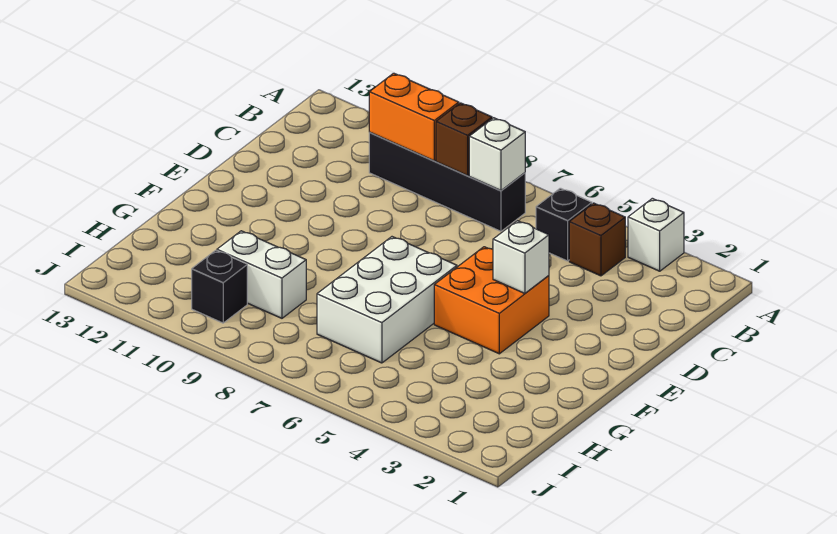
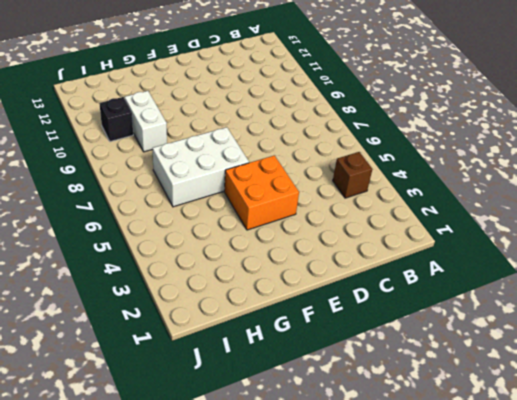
none -> white brick A3 level 1
none -> black brick B5 level 1
none -> black brick B7:B10 level 1

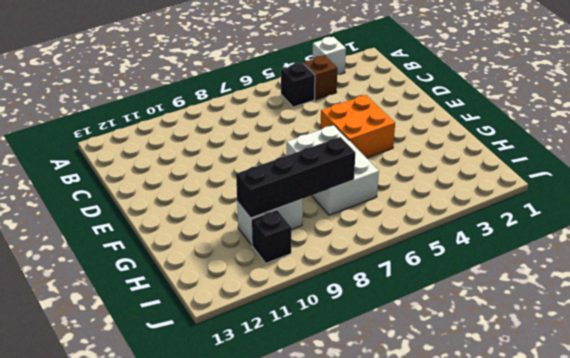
black brick H7:H10 level 2 -> black brick B7:B10 level 1
none -> white brick B7 level 2
none -> brown brick B8 level 2
none -> orange brick B9:B10 level 2

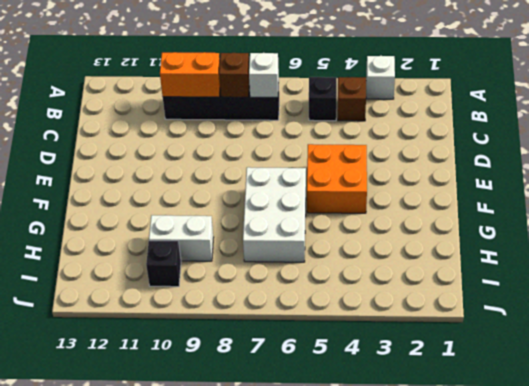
none -> white brick E4 level 2

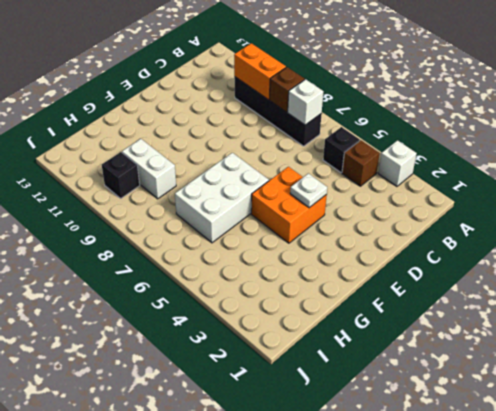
white plate E4 level 2 -> white brick E4 level 2

